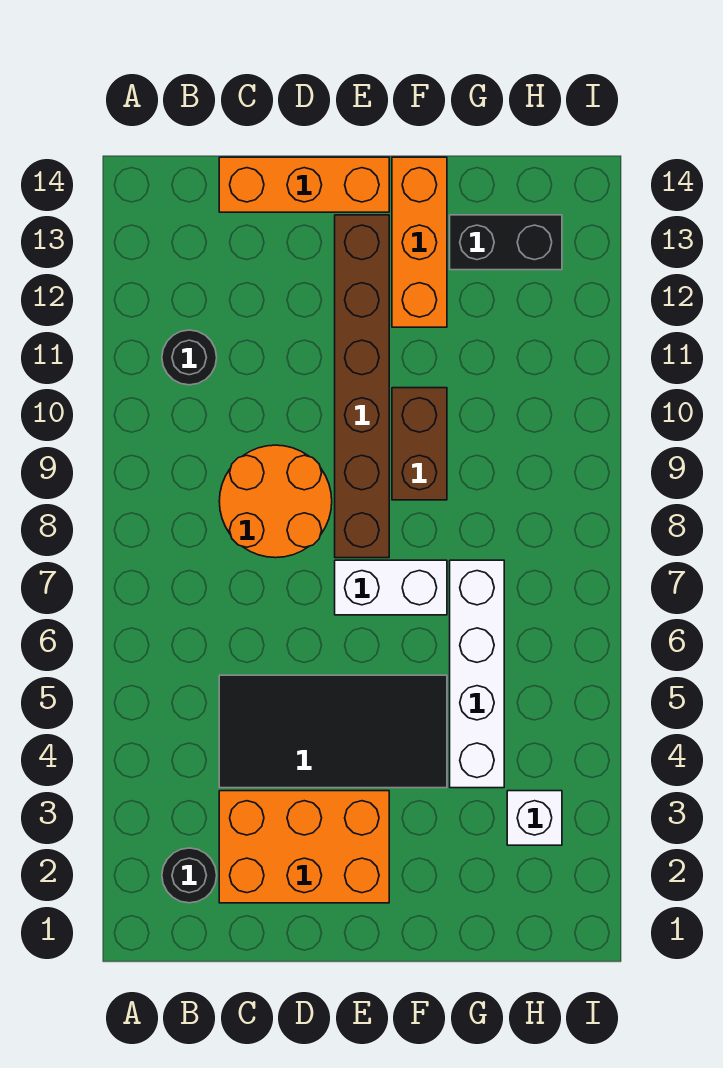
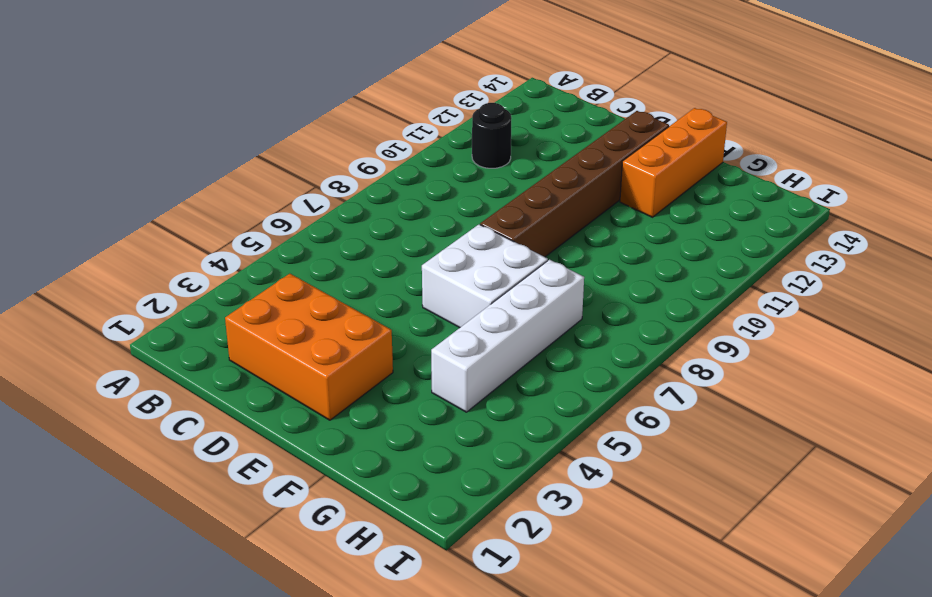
white brick E6:F7 level 1 -> white brick E7:F7 level 1
none -> black round brick B2 level 1
none -> black tile C4:F5 level 1
none -> orange round brick C8:D9 level 1

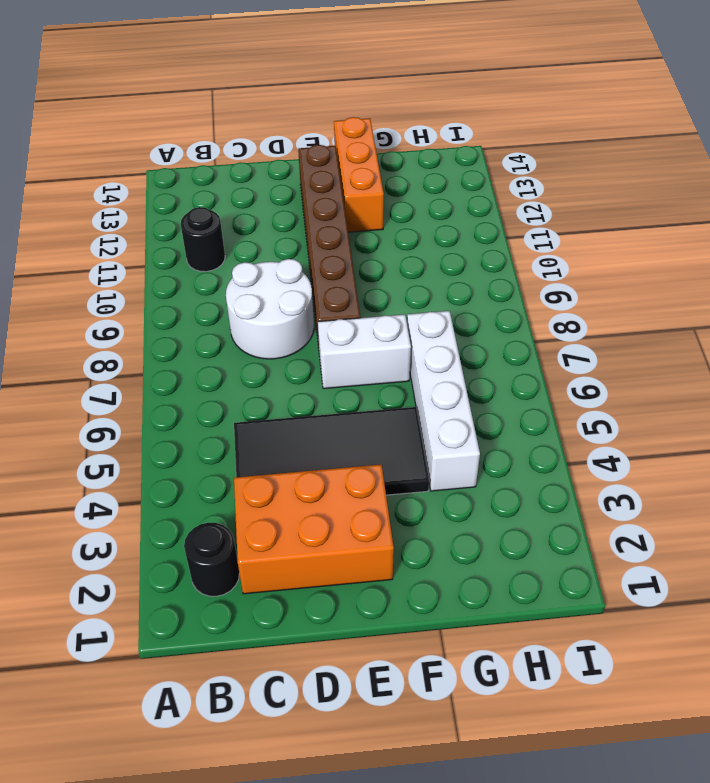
white round brick C8:D9 level 1 -> orange round brick C8:D9 level 1
none -> orange brick C14:E14 level 1
none -> brown brick F9:F10 level 1
none -> black brick G13:H13 level 1

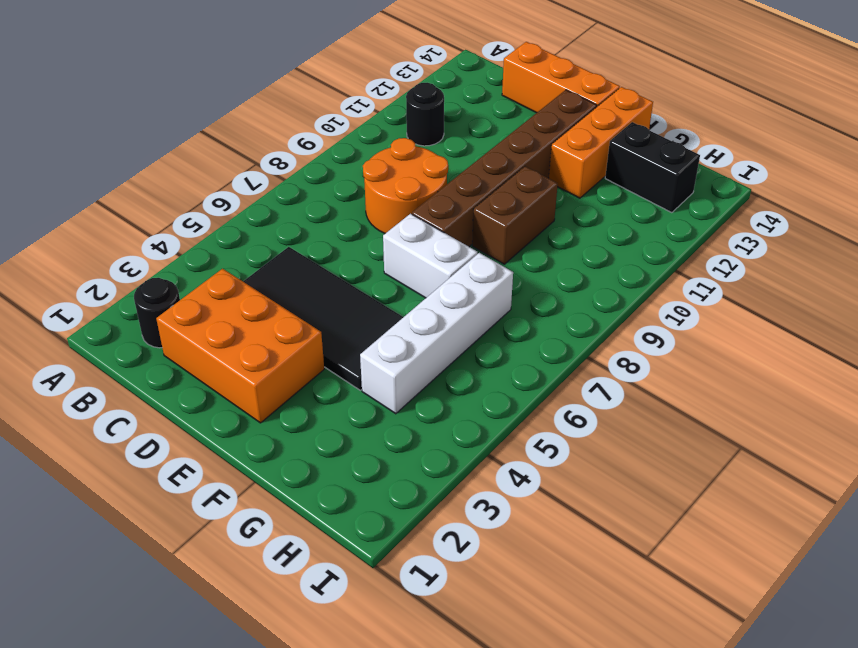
none -> white brick H3 level 1

